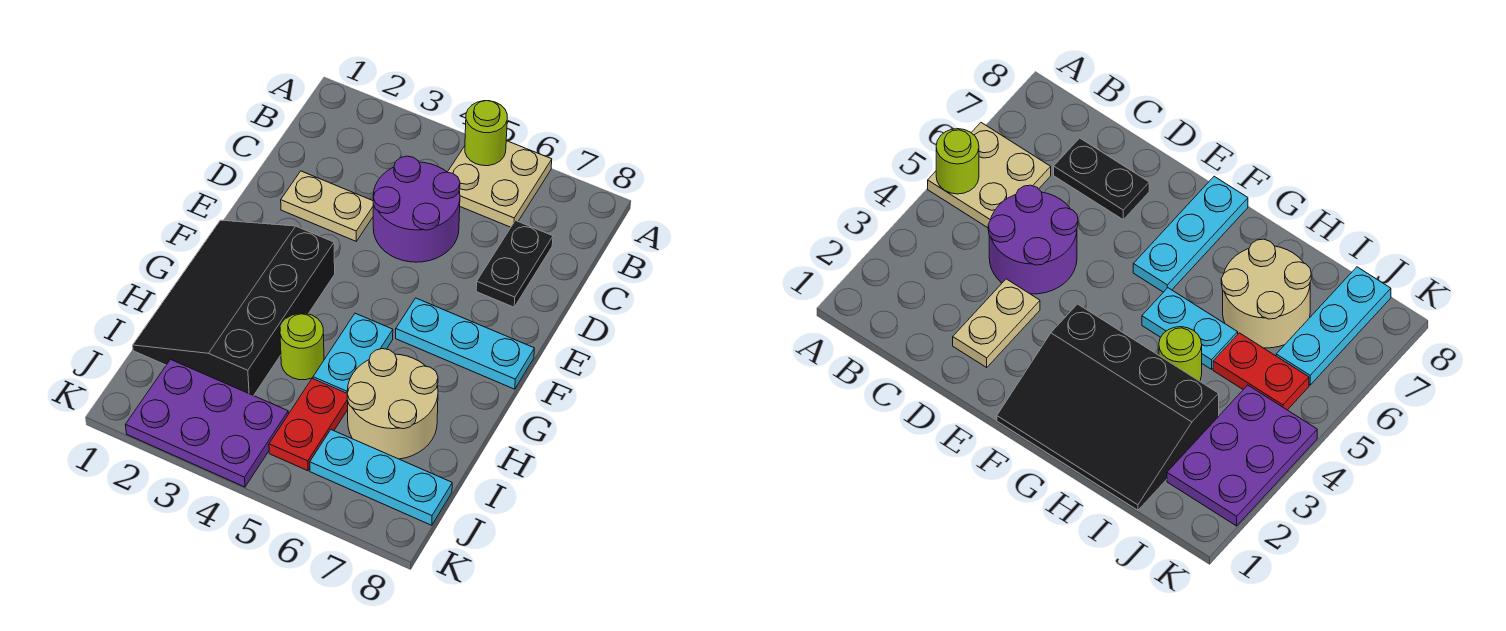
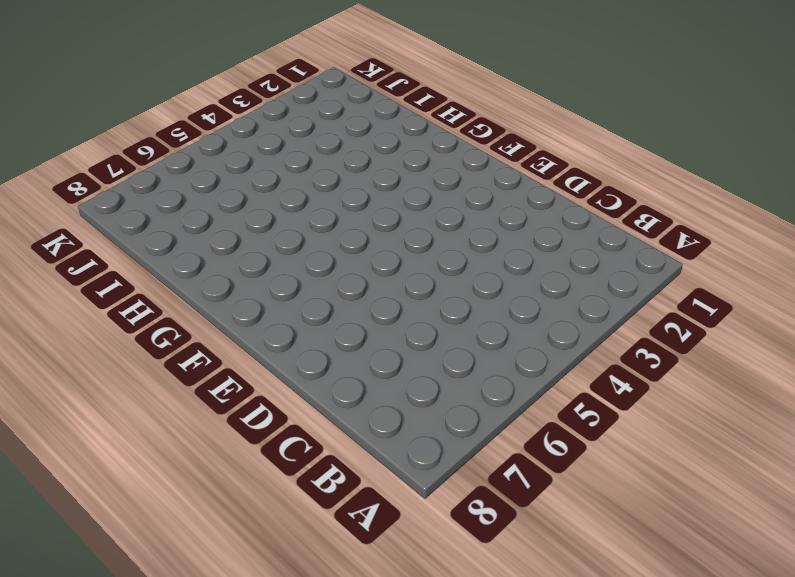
none -> tan plate A5:B6 level 1
none -> purple round brick C4:D5 level 1
none -> black plate C7:D7 level 1

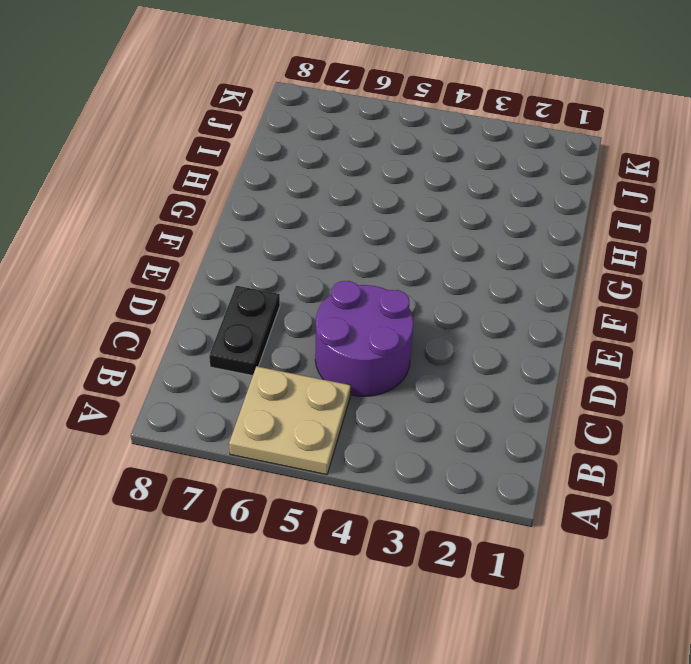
none -> tan plate D2:D3 level 1
none -> black slope F1:I3 level 1 top 3
none -> cyan plate F6:F8 level 1

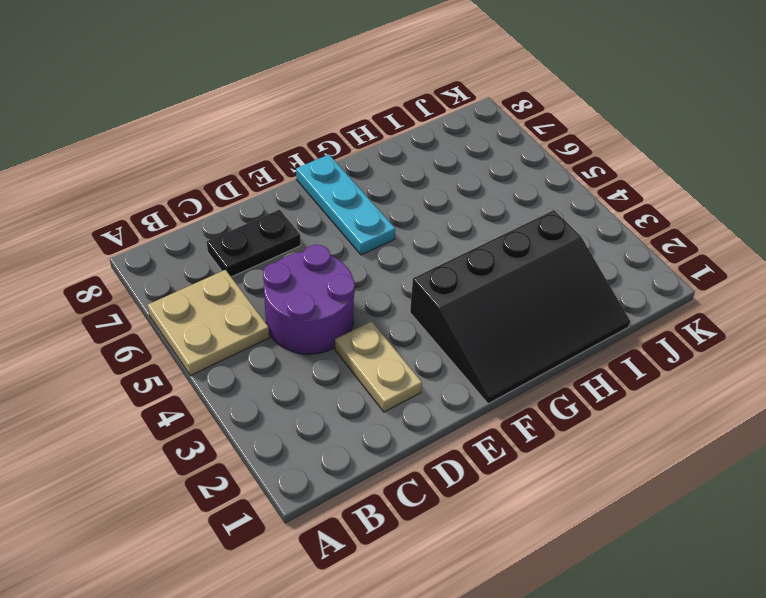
none -> cyan plate G5:H5 level 1
none -> lime round brick H4 level 1
none -> tan round brick H6:I7 level 1

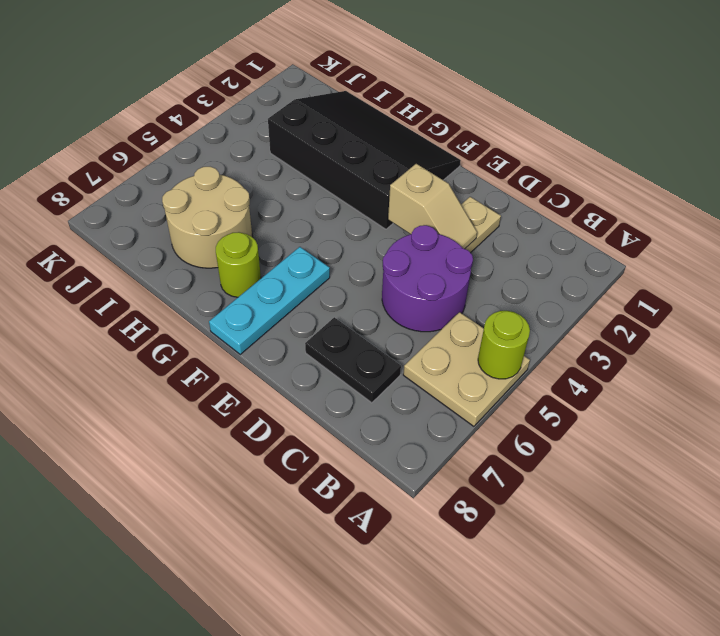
tan slope D3:E3 level 2 top E -> none
lime round brick G7 level 1 -> lime round brick H4 level 1
none -> cyan plate G5:H5 level 1
none -> red plate I5:J5 level 1
none -> purple plate J2:K4 level 1

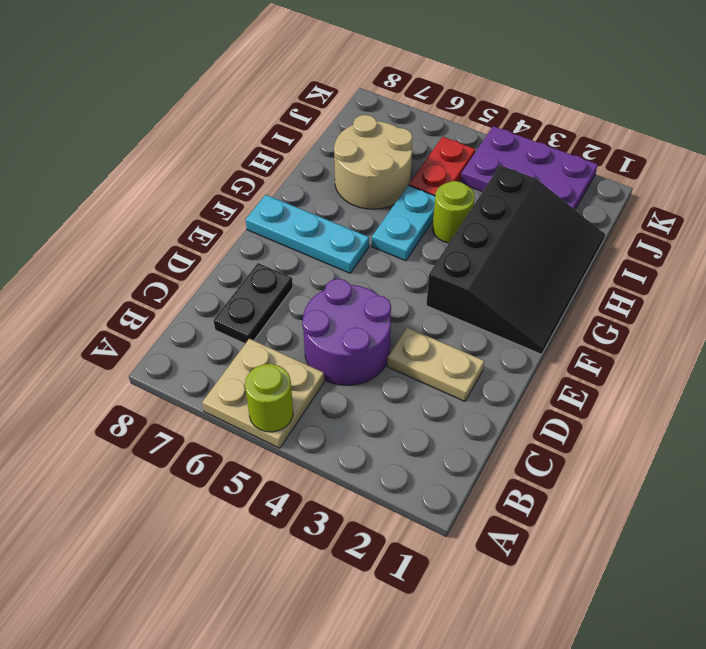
none -> cyan plate J6:J8 level 1

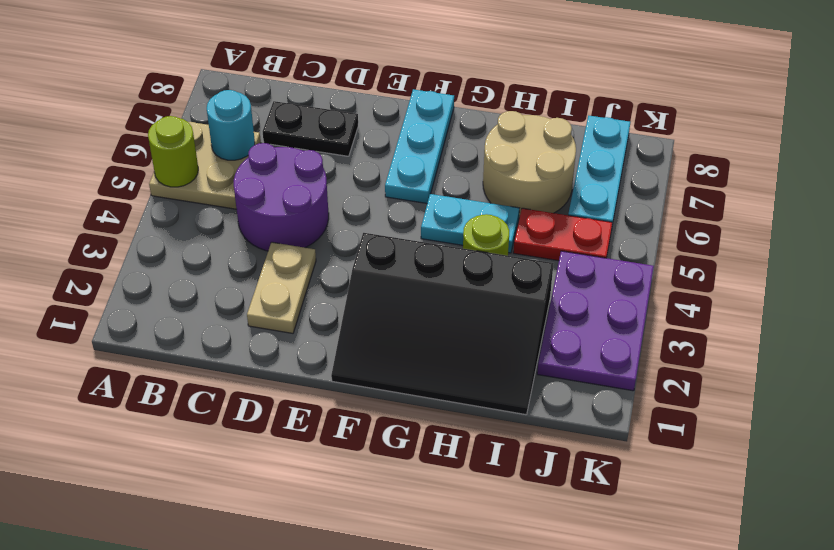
cyan round brick B6 level 2 -> none

